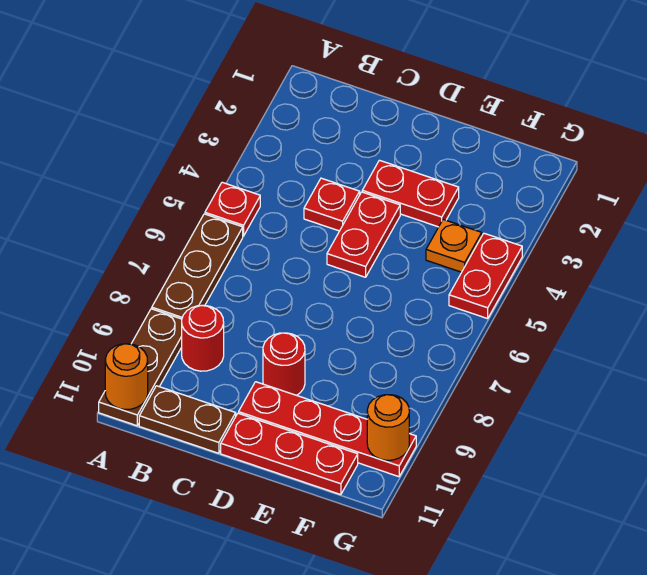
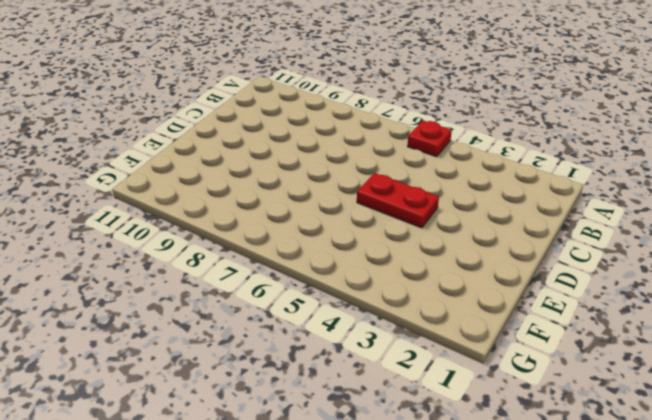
none -> brown plate A6:A8 level 1
none -> brown plate A9:A11 level 1
none -> red round brick B9 level 1

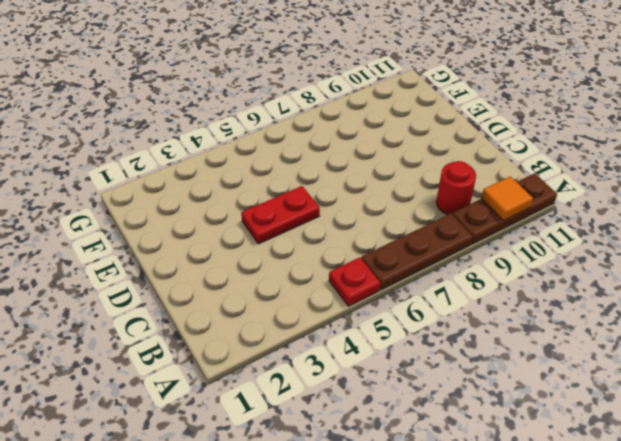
orange tile A10 level 2 -> none
none -> brown plate B11:C11 level 1
none -> red plate C4 level 1
none -> red plate D3:E3 level 1

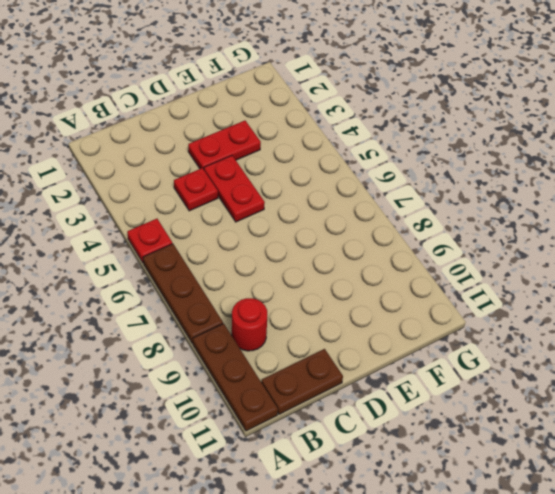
none -> red round brick D9 level 1
none -> red plate D10:G10 level 1
none -> red plate D11:F11 level 1

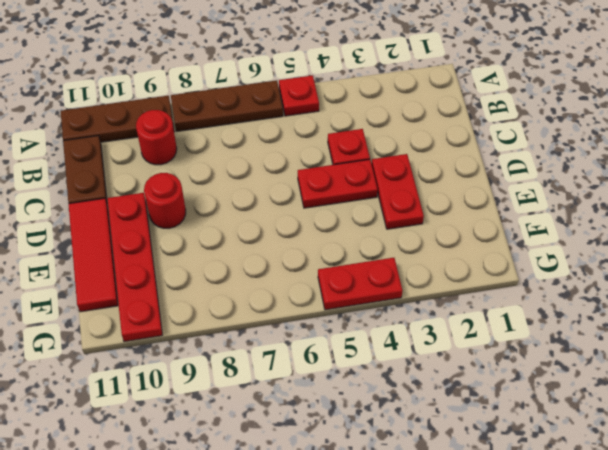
red tile D11:F11 level 1 -> red plate D11:F11 level 1
none -> orange plate F4 level 1
none -> orange round brick A11 level 2
none -> orange round brick G10 level 2

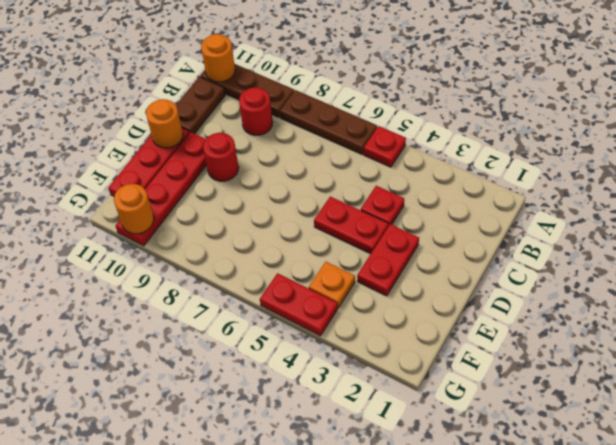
orange round brick D11 level 2 -> none

